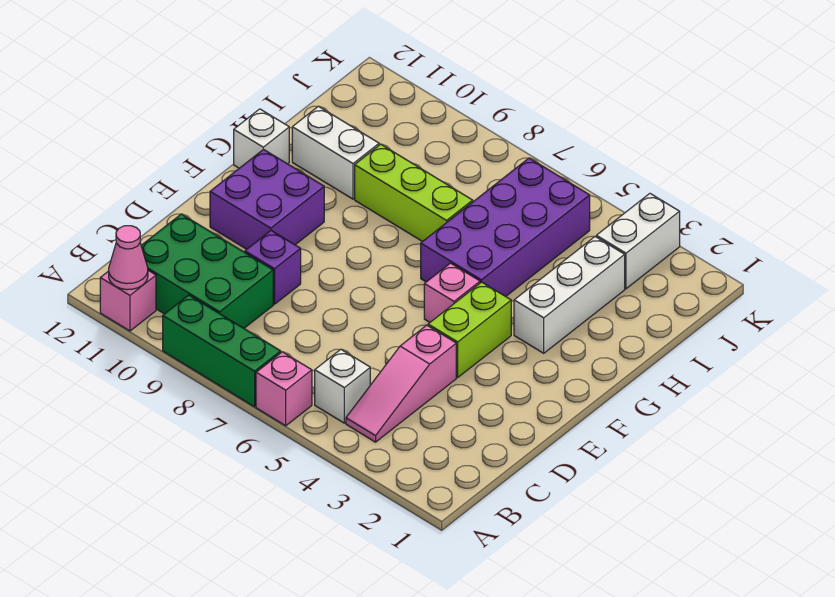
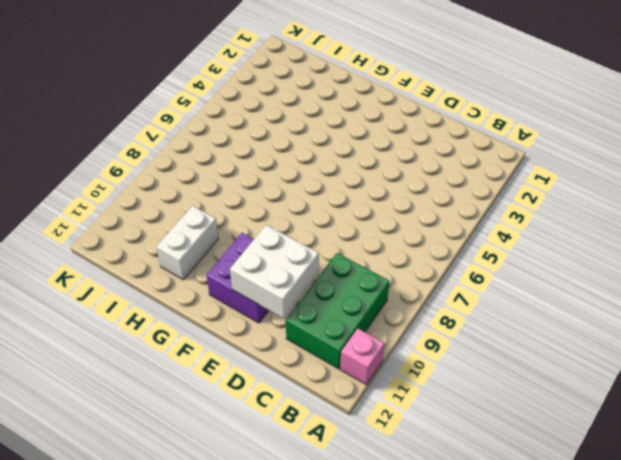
white brick D10:E11 level 2 -> none
none -> pink brick A6 level 1
none -> green brick A7:A9 level 1
none -> pink slope B4:D4 level 1 top D

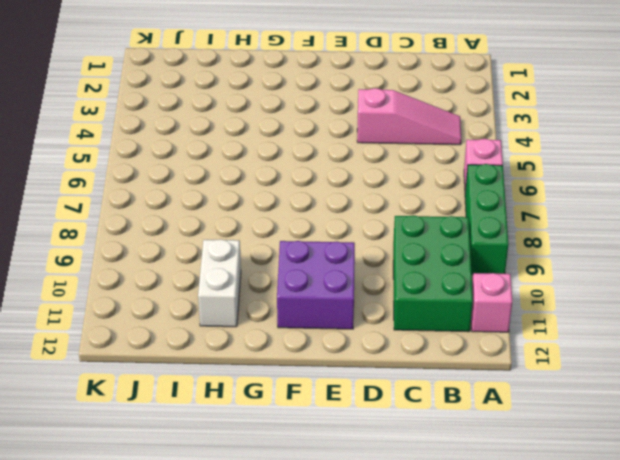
none -> white brick B5 level 1
none -> purple brick D9 level 1
none -> lime brick E4:F4 level 1

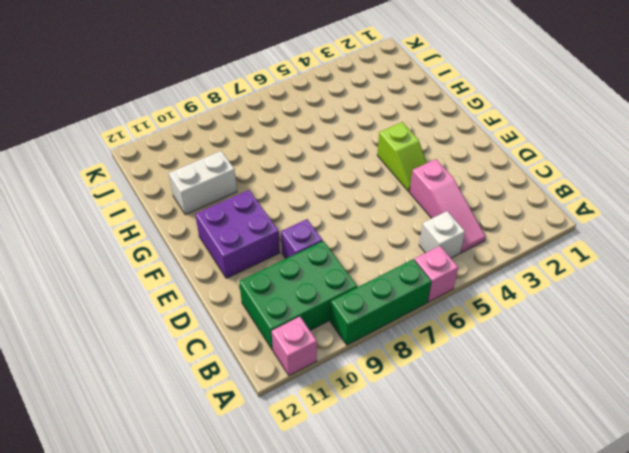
lime slope E4:F4 level 1 top F -> lime brick E4:F4 level 1
none -> pink brick F5 level 1
none -> white brick G3:I3 level 1
none -> purple brick G5:J6 level 1

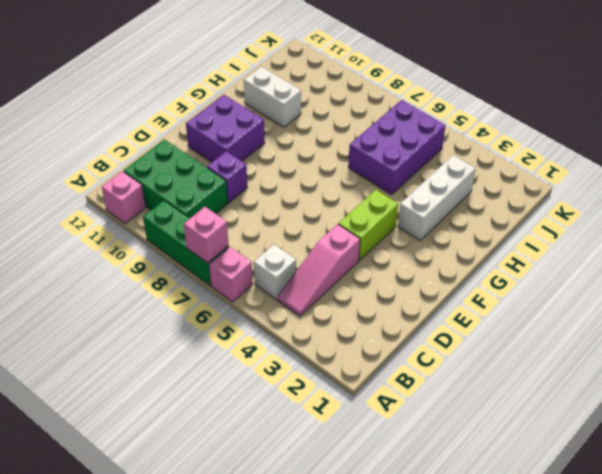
pink brick A7 level 2 -> pink brick F5 level 1
purple brick H5:J6 level 1 -> purple brick G5:J6 level 1
none -> white brick G12 level 1
none -> lime brick H7:H9 level 1
none -> white brick J3:K3 level 1

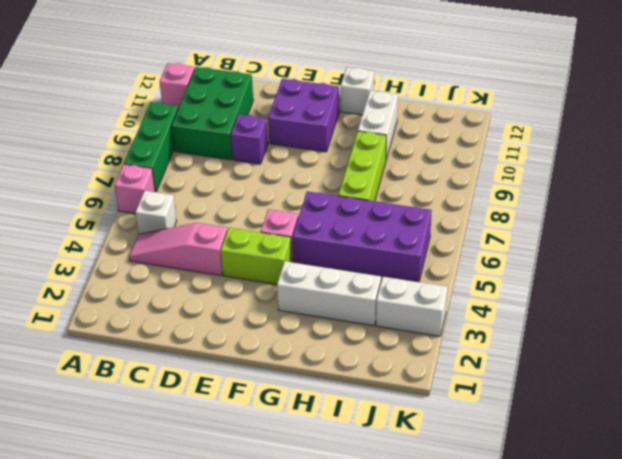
none -> pink cone A11 level 2

